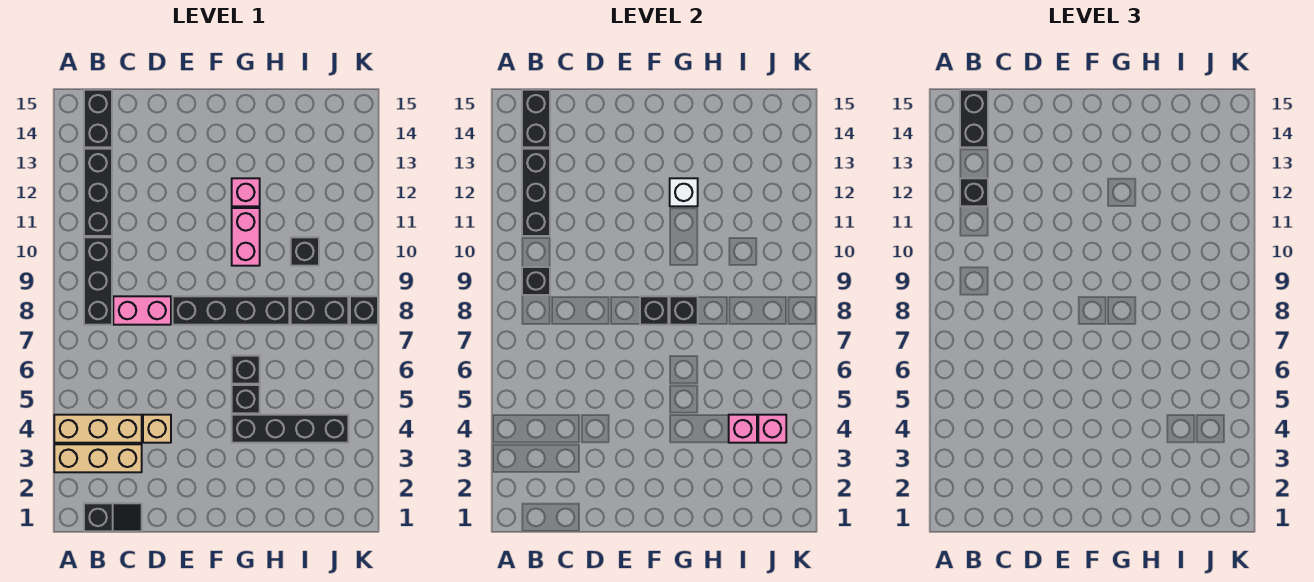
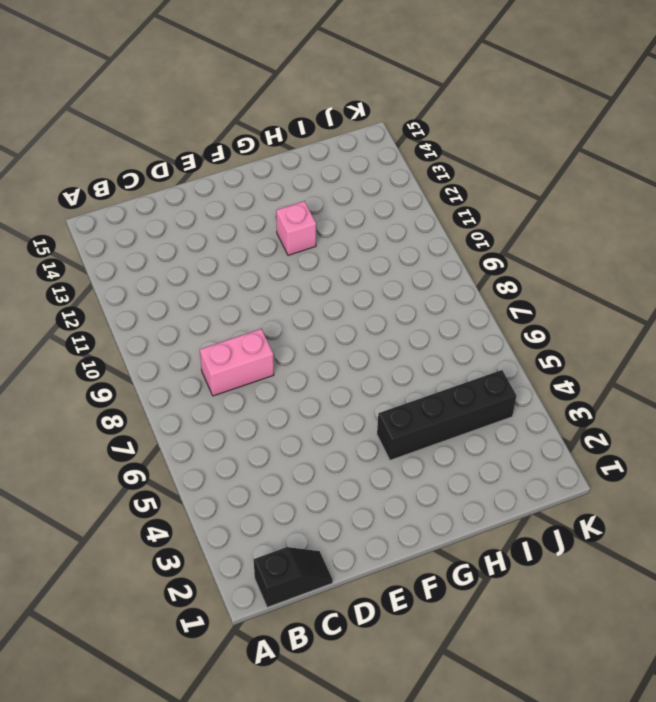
none -> tan brick A3:C3 level 1
none -> tan brick A4:C4 level 1
none -> black brick B8:B10 level 1

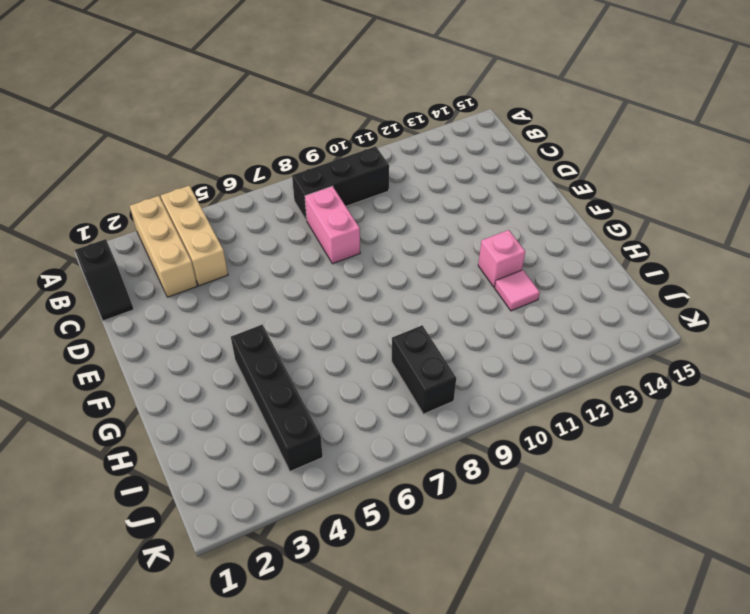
pink tile H12 level 1 -> none
none -> black brick B11:B13 level 1
none -> black brick B14:B15 level 1
none -> tan brick D4 level 1

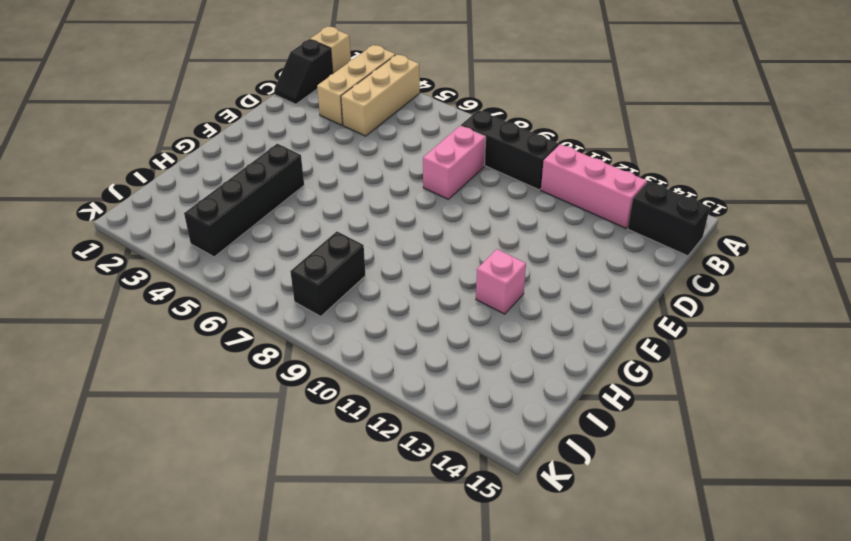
tan brick A1 level 1 -> tan brick D4 level 1
pink brick B11:B13 level 1 -> black brick B11:B13 level 1
none -> black brick E8:H8 level 1
none -> black brick G5 level 1
none -> black brick G6 level 1

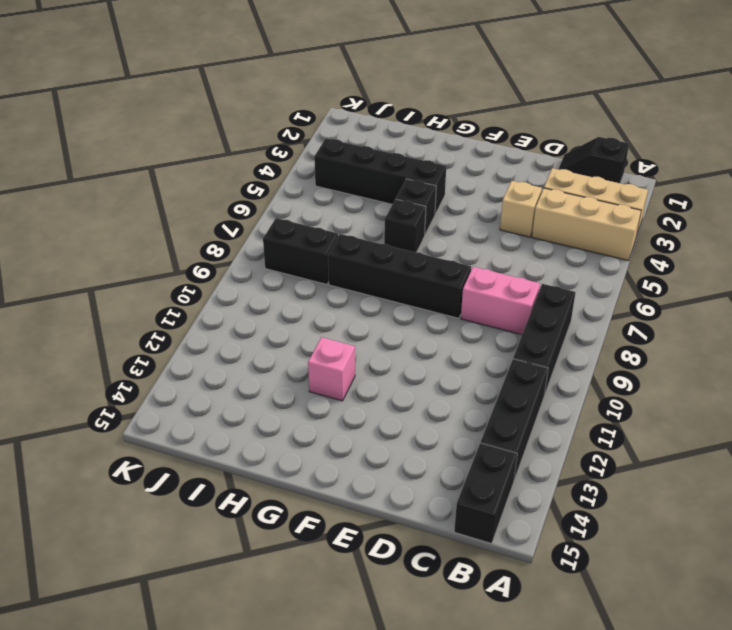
none -> pink brick G10:G11 level 1
none -> black brick I10 level 1
none -> black brick K8 level 1

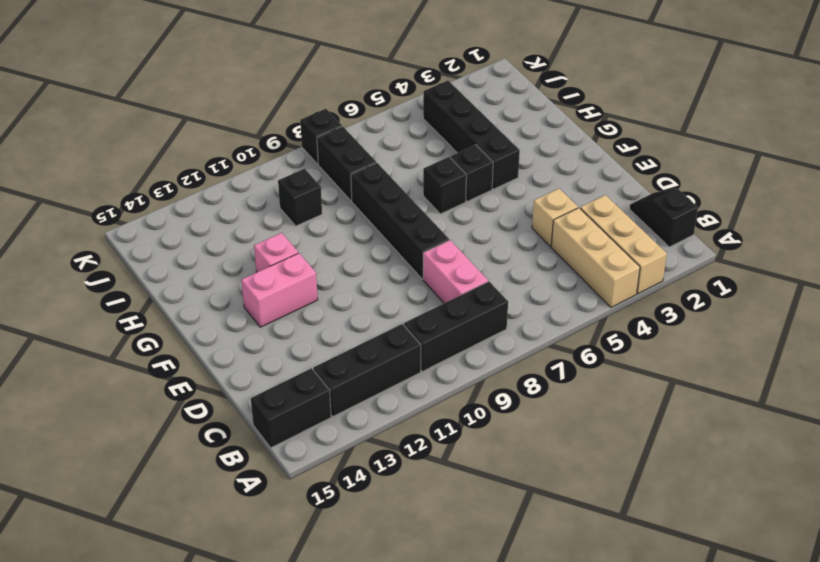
pink brick F12:F13 level 1 -> pink brick G10:G11 level 1
none -> black brick B9 level 2
none -> black brick B11:B13 level 2
none -> black brick B14:B15 level 2

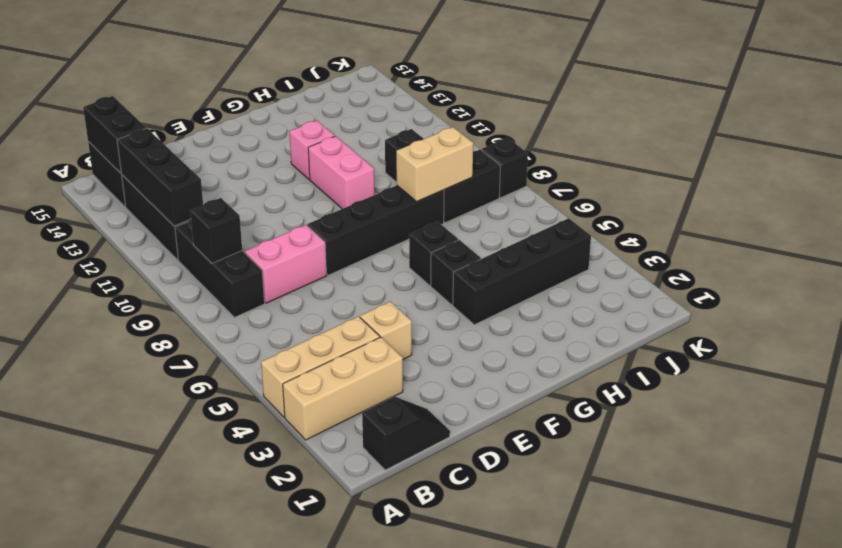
tan brick H8:I8 level 2 -> none
none -> black brick F8 level 2
none -> black brick G8 level 2
none -> white brick G12 level 2

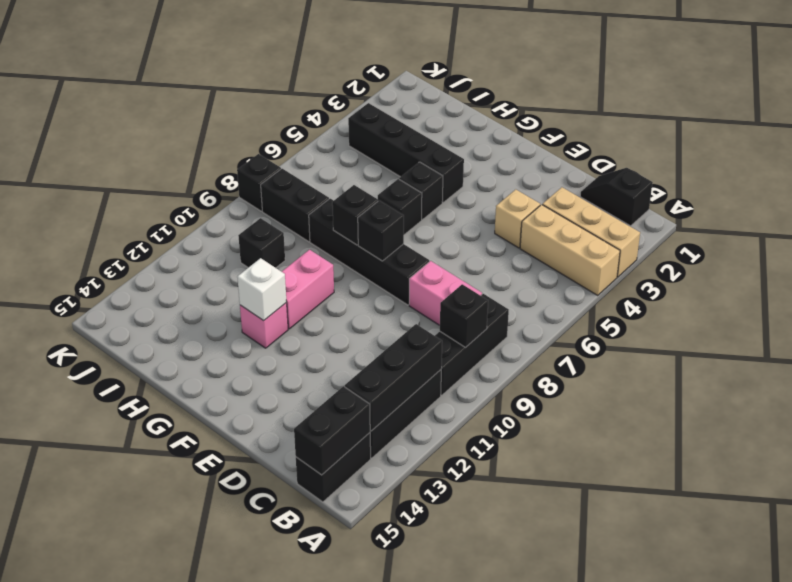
none -> pink brick I4 level 2
none -> pink brick J4 level 2
none -> black brick B12 level 3

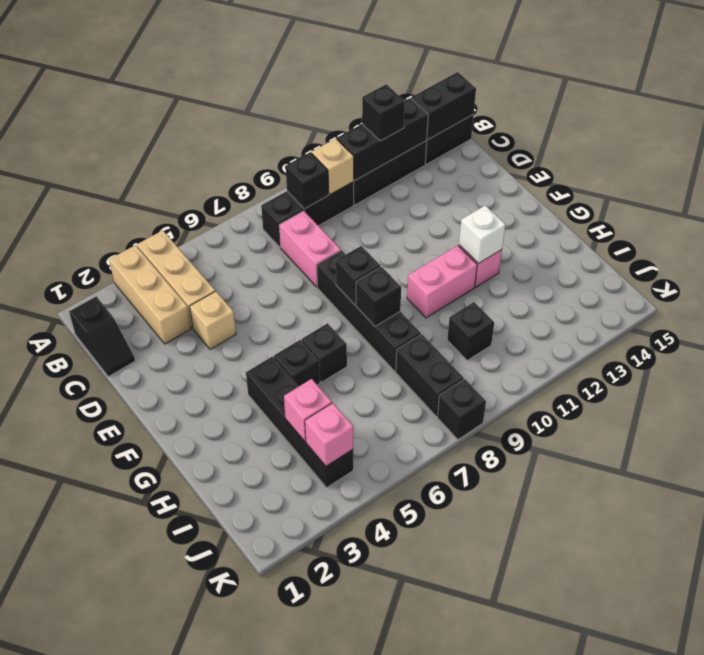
tan brick B10 level 2 -> none
none -> black brick B14:B15 level 3

